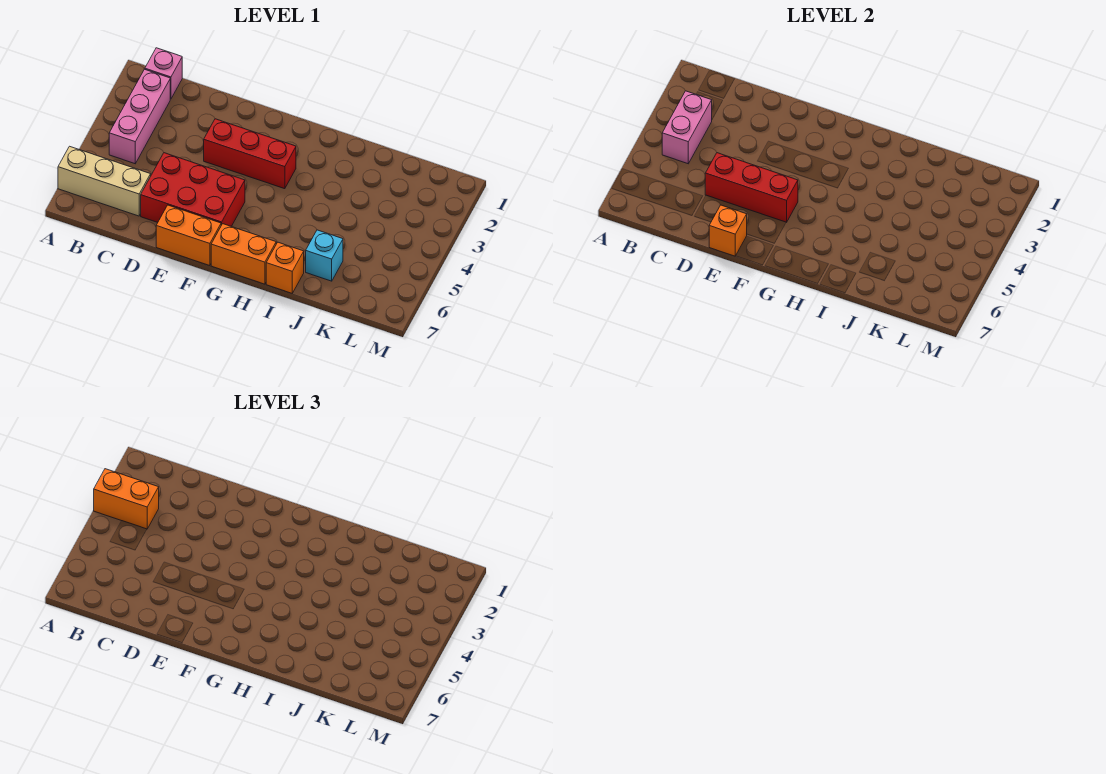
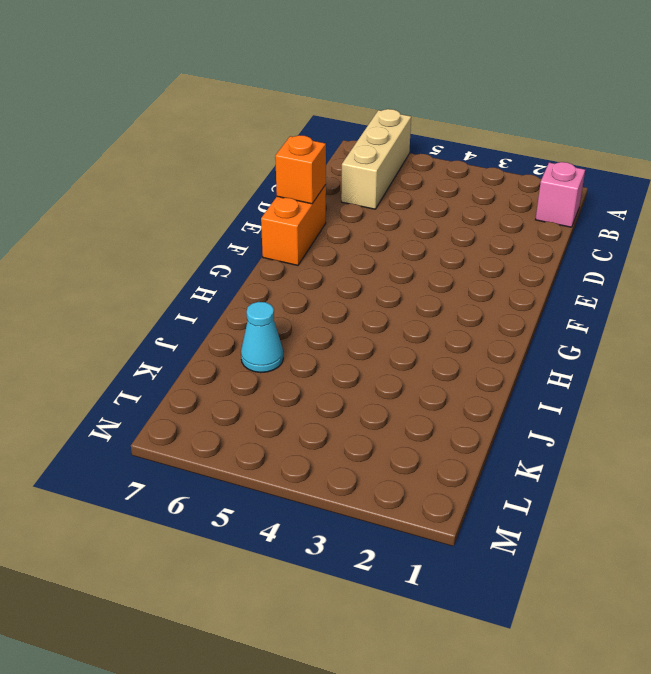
cyan cone J6 level 1 -> cyan brick J6 level 1
none -> pink brick B2:B4 level 1
none -> red brick D5:F6 level 1
none -> red brick E3:G3 level 1

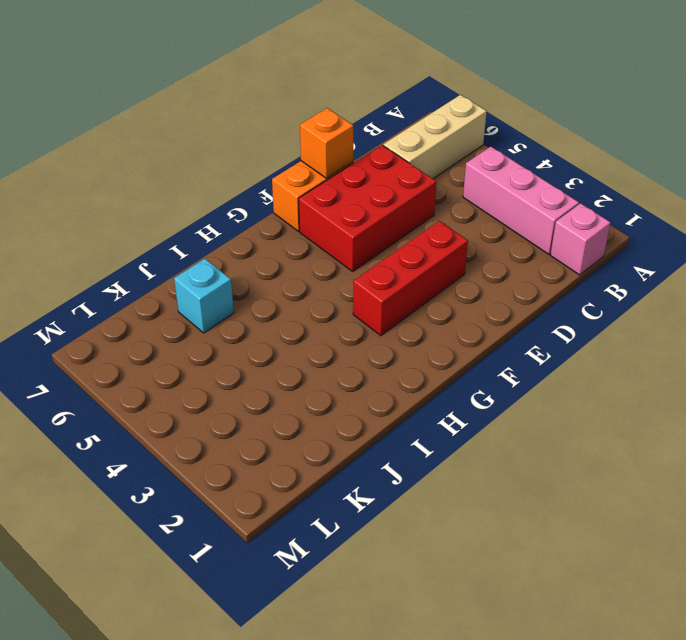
none -> orange brick G7:H7 level 1
none -> orange brick I7 level 1
none -> pink brick B3:B4 level 2

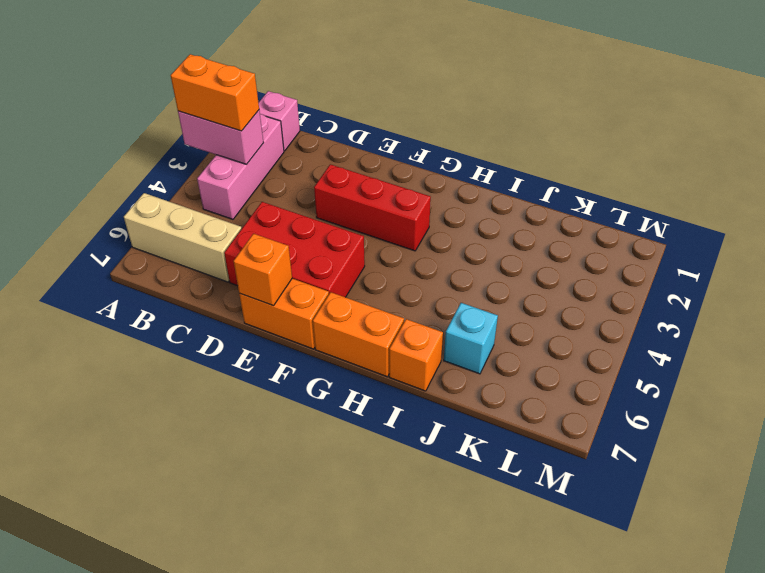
pink brick A3:B3 level 2 -> pink brick B3:B4 level 2
none -> red brick D5:F5 level 2

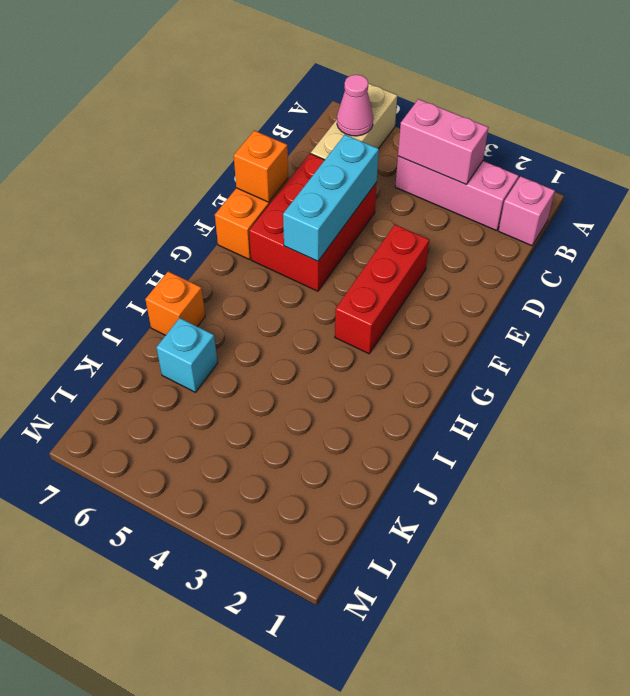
pink cone B6 level 2 -> none
cyan brick D5:F5 level 2 -> red brick D5:F5 level 2
none -> orange brick G7:H7 level 1
none -> orange brick A3:B3 level 3

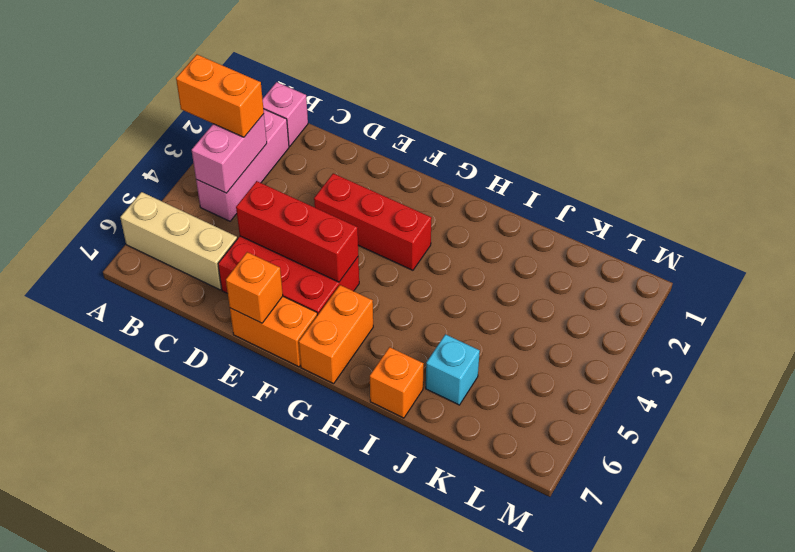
orange brick G6:G7 level 1 -> orange brick G7:H7 level 1

